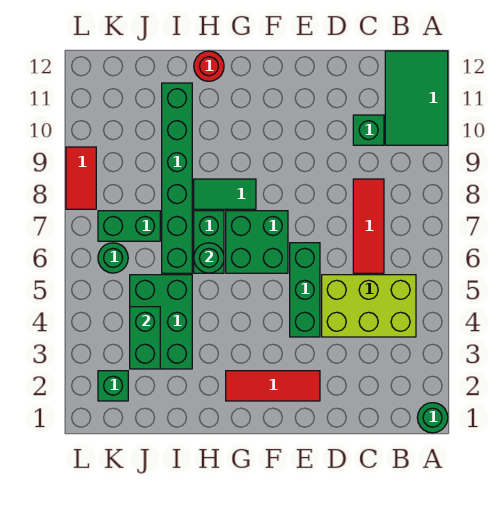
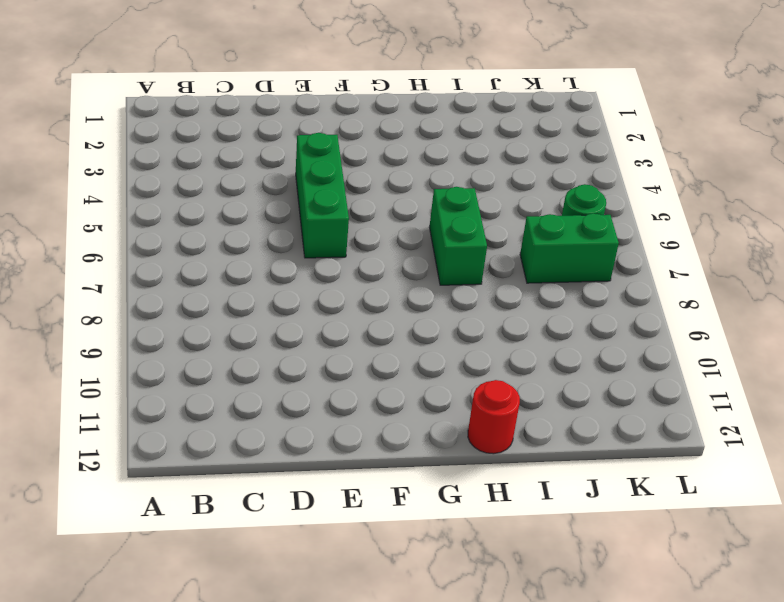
none -> green round brick A1 level 1
none -> green tile A10:B12 level 1
none -> lime brick B4:D5 level 1

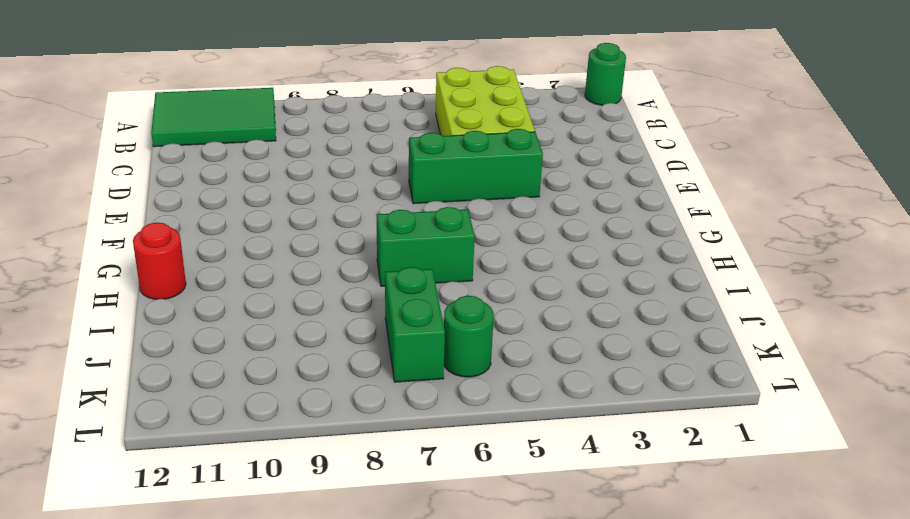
none -> red tile C6:C8 level 1
none -> green brick C10 level 1
none -> red tile E2:G2 level 1

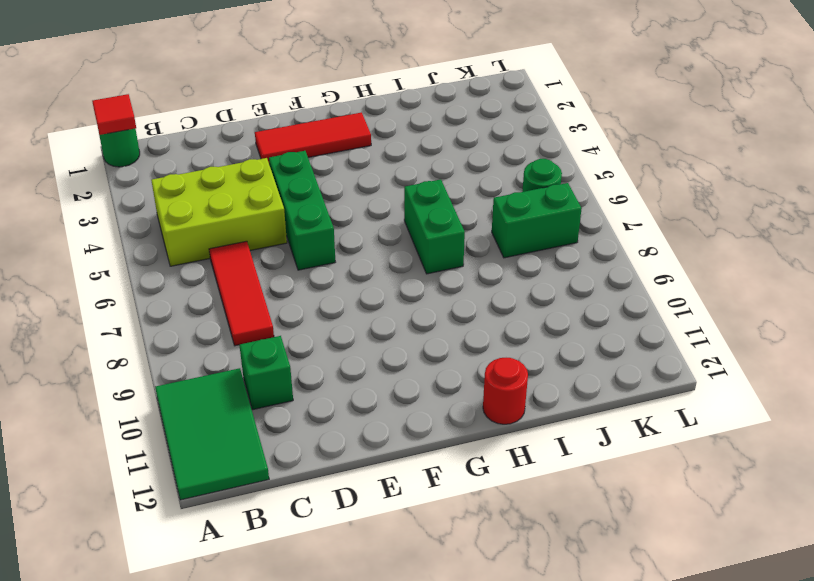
red tile A1 level 2 -> none
none -> green brick F6:G7 level 1
none -> green tile G8:H8 level 1
none -> green brick I3:J5 level 1

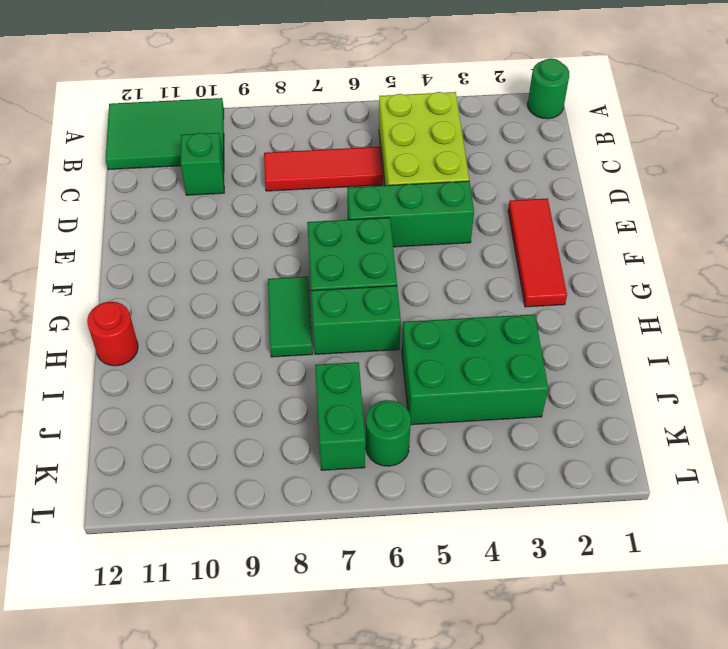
none -> green brick I6:I11 level 1
none -> green brick K2 level 1
none -> red tile L8:L9 level 1

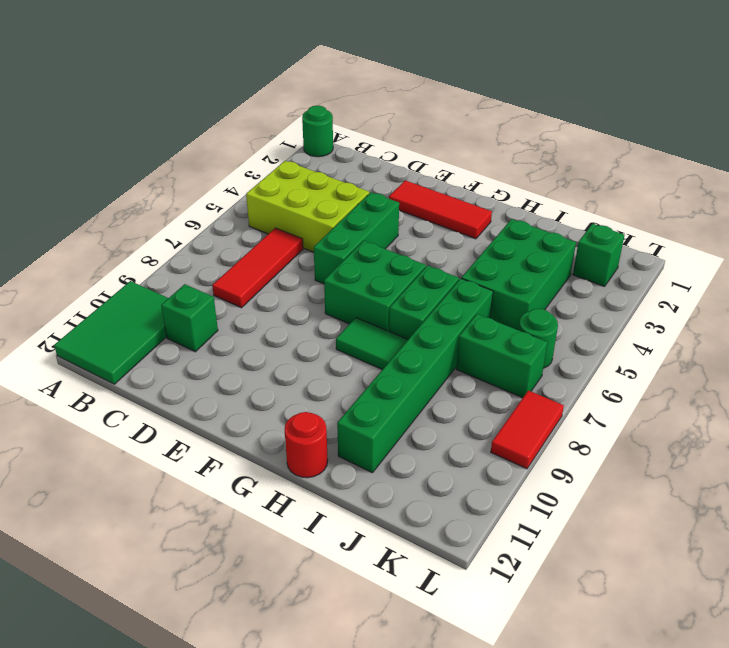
none -> green round brick H6 level 2
none -> green brick J3:J4 level 2

